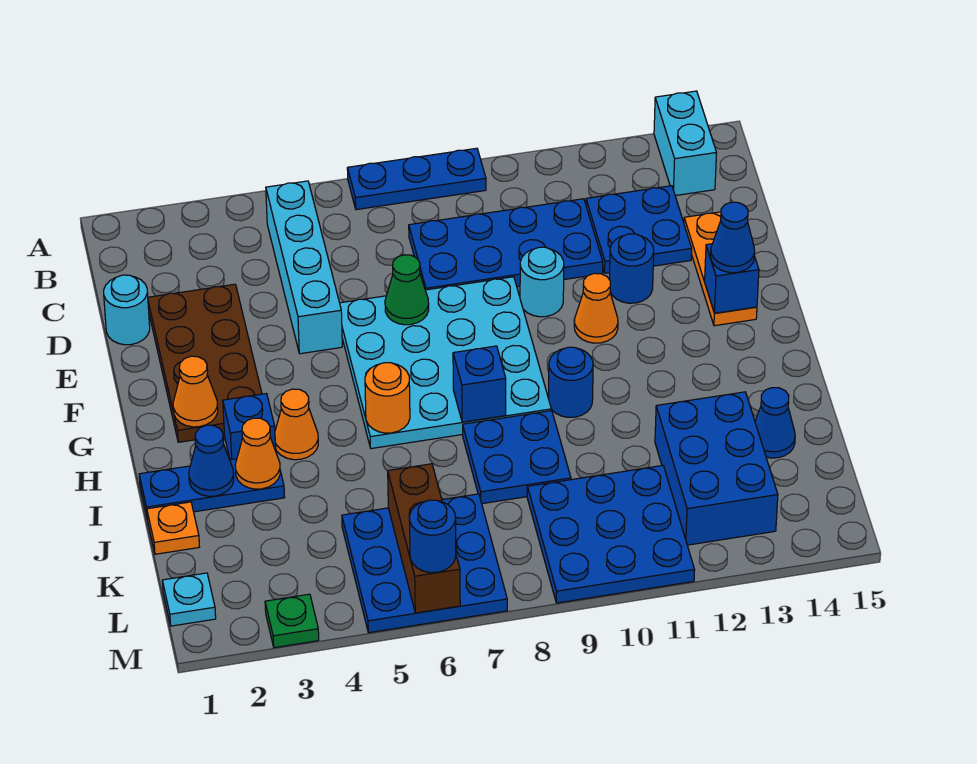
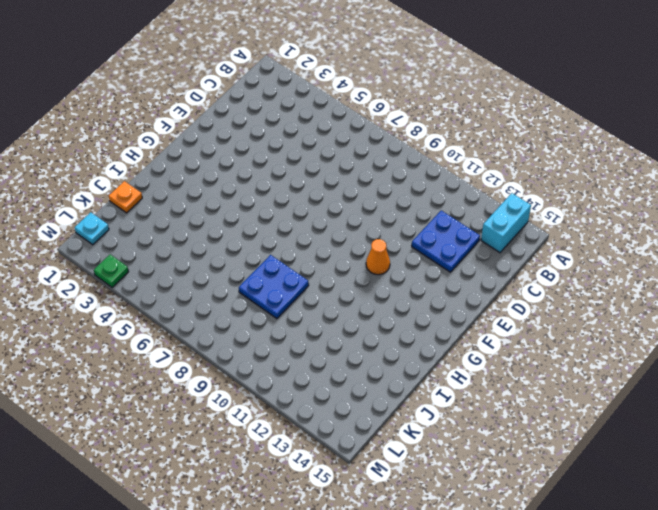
none -> blue plate A7:A9 level 1
none -> cyan brick B5:E5 level 1
none -> blue plate C8:D11 level 1
none -> cyan round brick D1 level 1

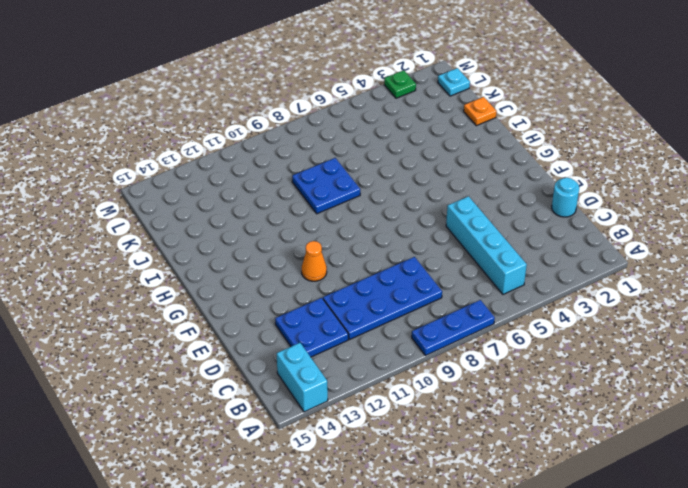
none -> brown plate D2:G3 level 1
none -> orange plate D14:F14 level 1
none -> cyan plate E6:H9 level 1
none -> cyan round brick E10 level 1

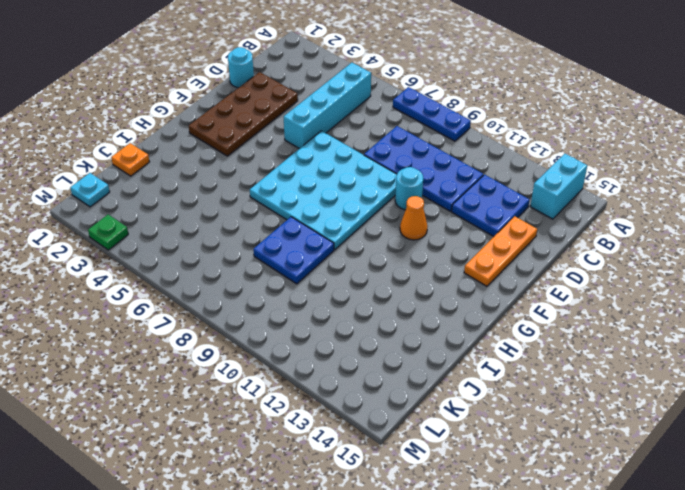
none -> blue round brick E12 level 1
none -> blue brick H3 level 1
none -> orange cone H4 level 1
none -> blue round brick H10 level 1

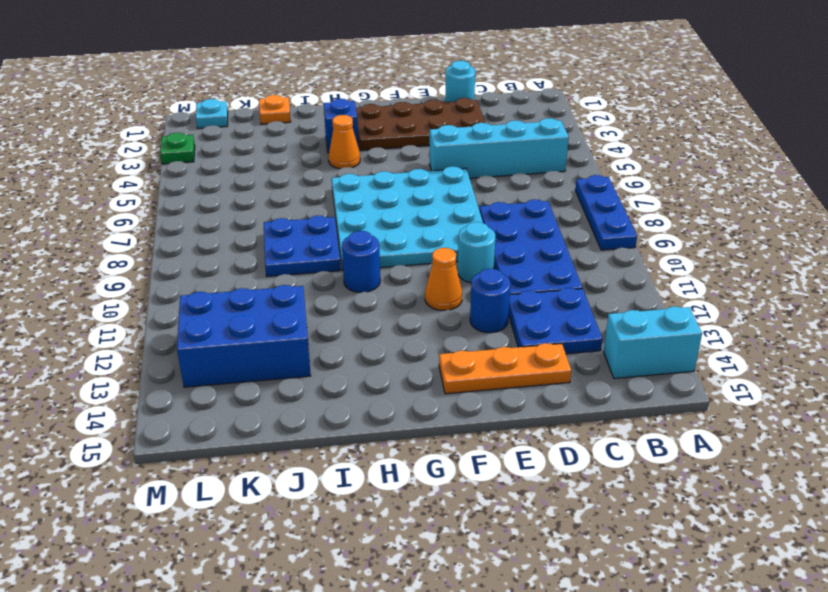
none -> blue plate I1:I3 level 1
none -> blue cone J14 level 1
none -> blue plate K5:M7 level 1
none -> blue plate K9:M11 level 1

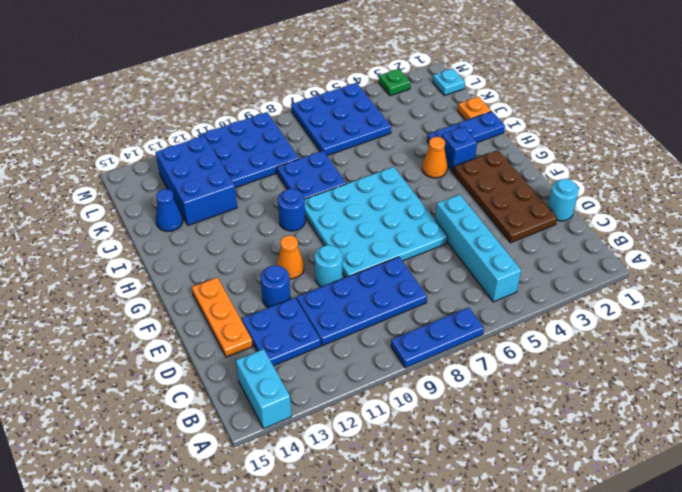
none -> green cone E7 level 2
none -> blue brick F14 level 2
none -> orange cone G2 level 2
none -> orange round brick H6 level 2

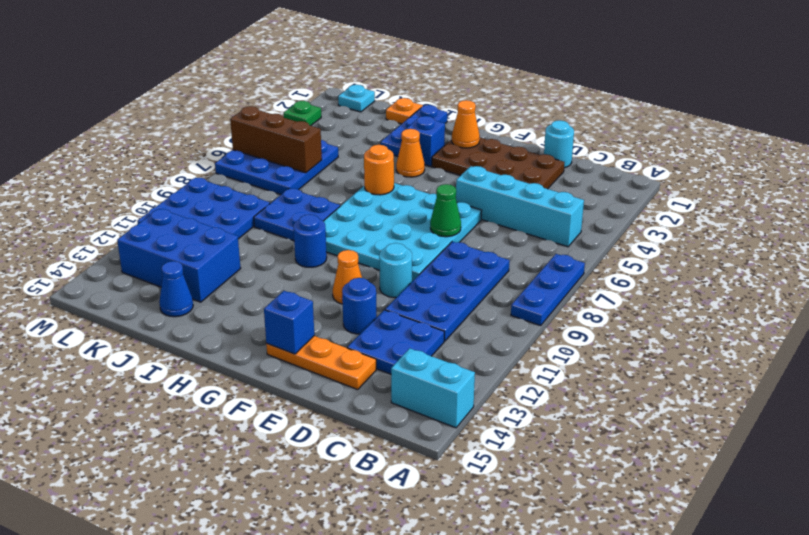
none -> blue brick H8 level 2
none -> blue cone I2 level 2
none -> orange cone I3 level 2
none -> blue cone F14 level 3

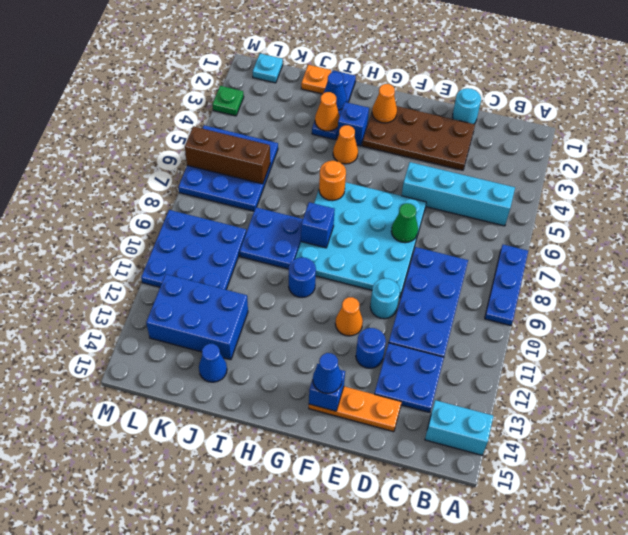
none -> blue round brick M6 level 3

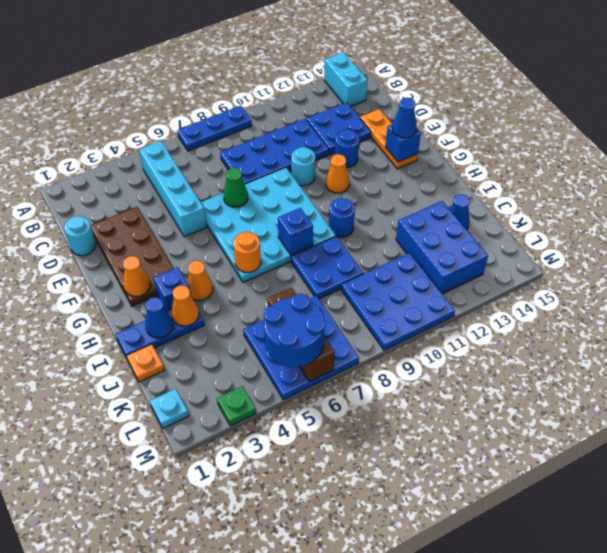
blue round brick L5:M6 level 3 -> blue round brick M6 level 3

